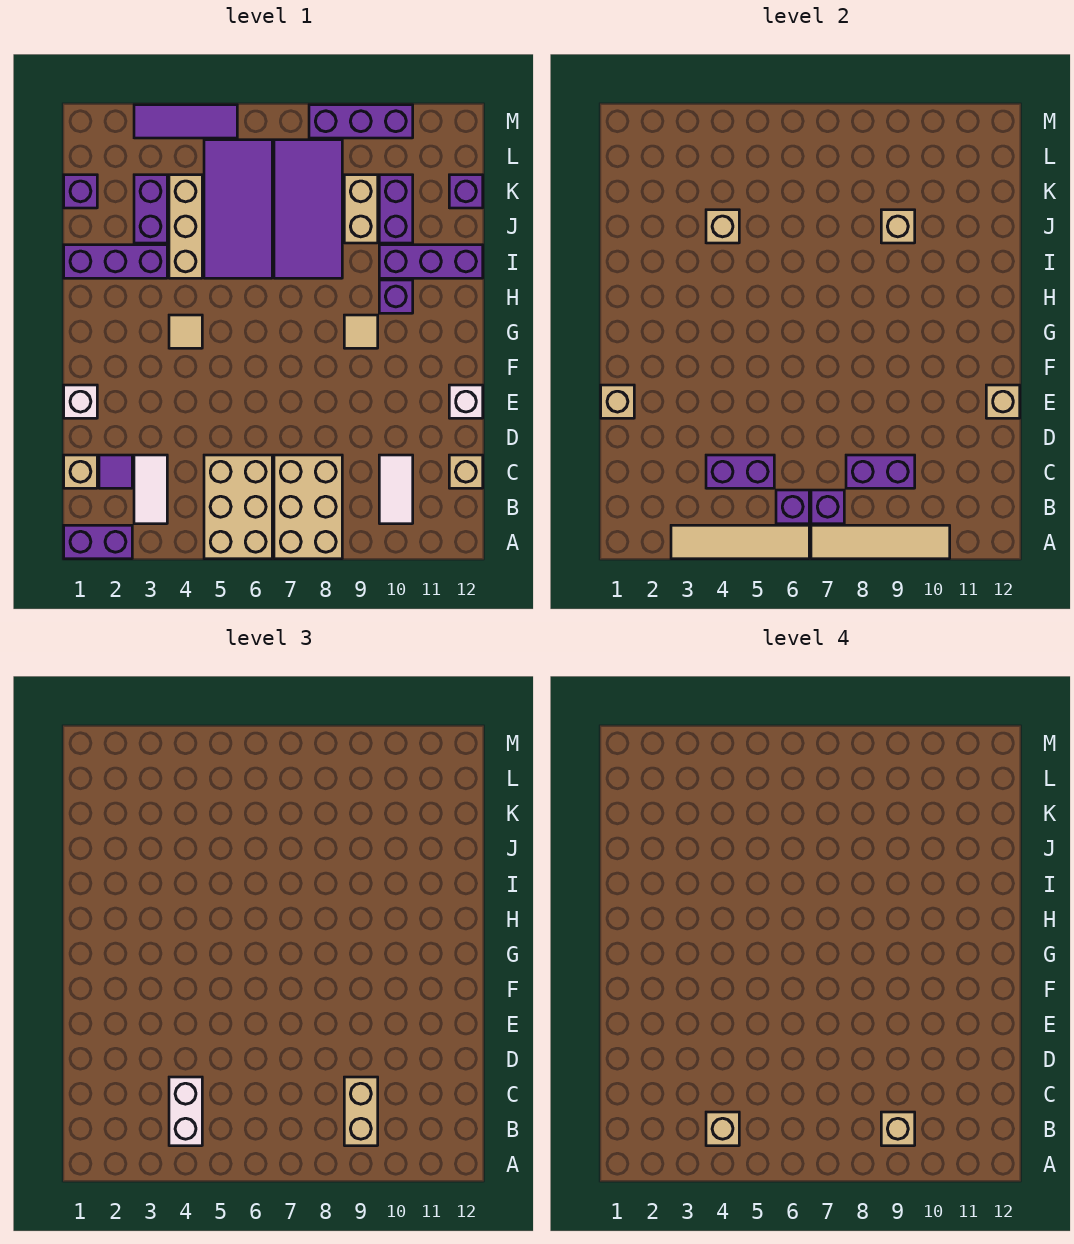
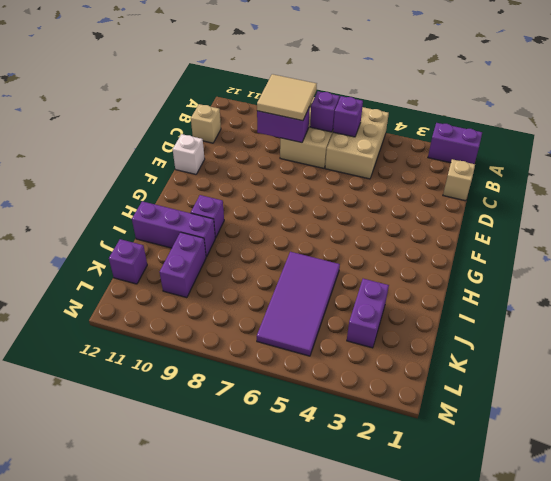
tan tile B8:C9 level 3 -> tan brick B9:C9 level 3
none -> white tile B3:C3 level 1
none -> white tile B10:C10 level 1
none -> purple tile C2 level 1
none -> white brick E1 level 1

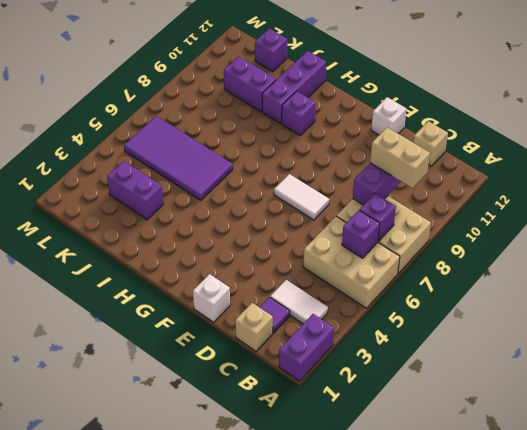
white tile E7:F7 level 1 -> white tile B10:C10 level 1
none -> tan tile G4 level 1
none -> tan tile G9 level 1
none -> purple brick I1:I3 level 1
none -> tan brick I4:K4 level 1

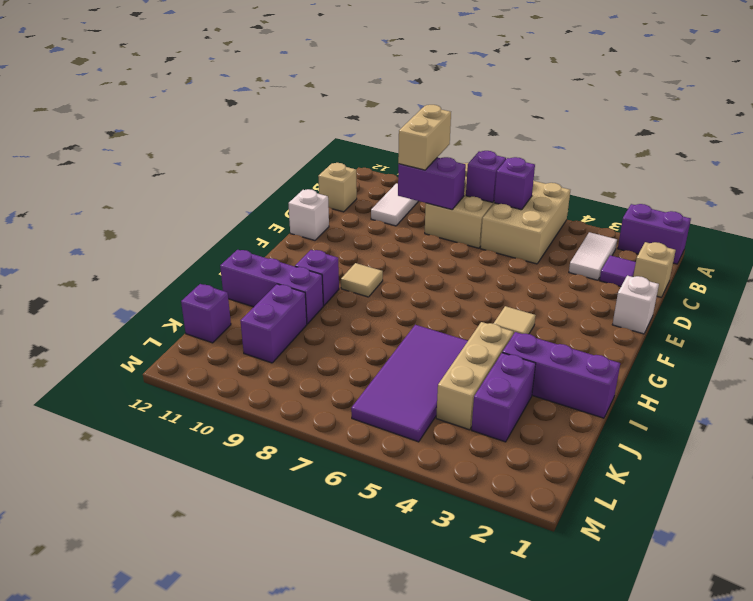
none -> purple tile I7:L8 level 1
none -> tan brick J9:K9 level 1
none -> purple brick K1 level 1
none -> purple tile M3:M5 level 1

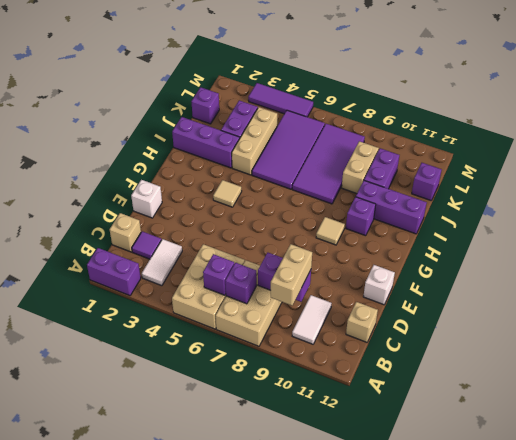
none -> purple brick M8:M10 level 1
none -> tan tile A3:A6 level 2
none -> tan tile A7:A10 level 2
none -> purple brick C4:C5 level 2

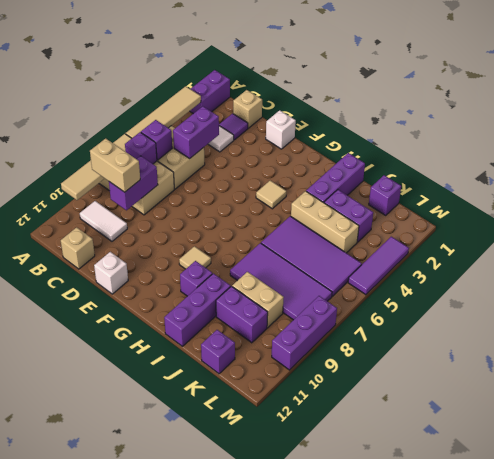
none -> tan brick E1 level 2
none -> tan brick E12 level 2
none -> tan brick J4 level 2
none -> tan brick J9 level 2

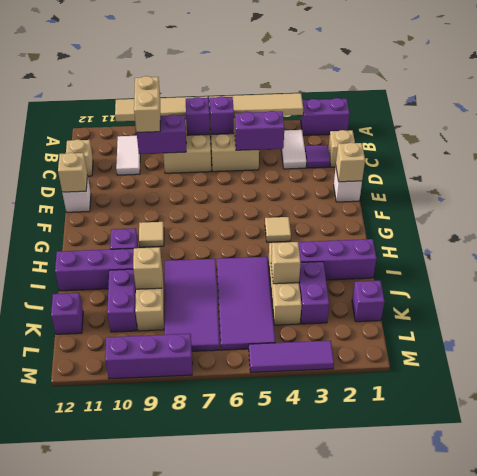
none -> white brick B4:C4 level 3
none -> tan brick B4 level 4
none -> tan brick B9 level 4

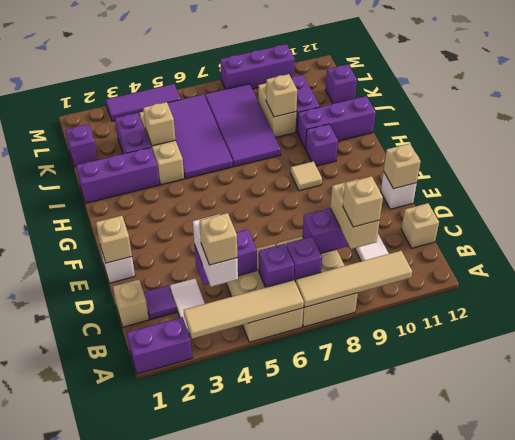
none -> tan tile G4 level 1

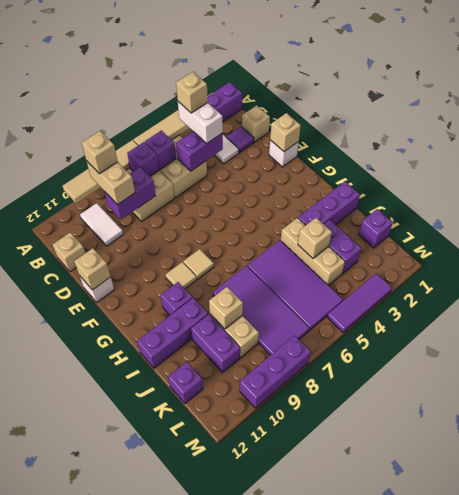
tan tile G8 level 1 -> tan tile G4 level 1

